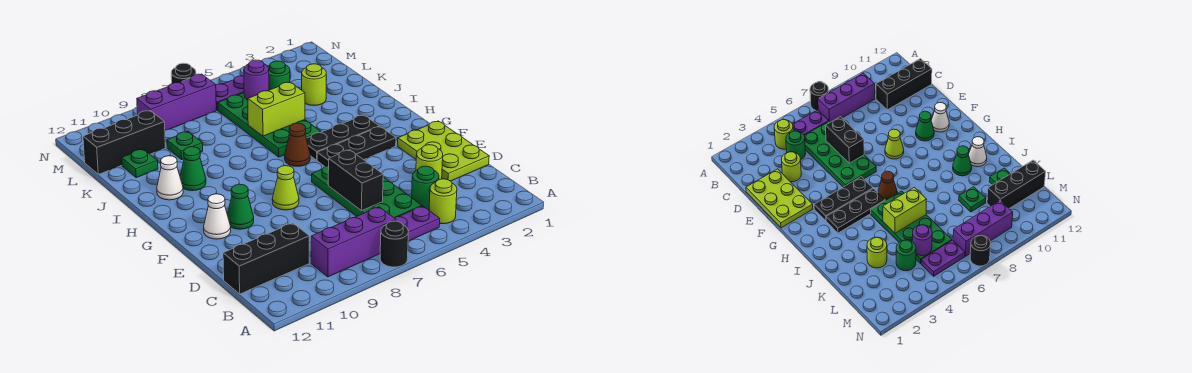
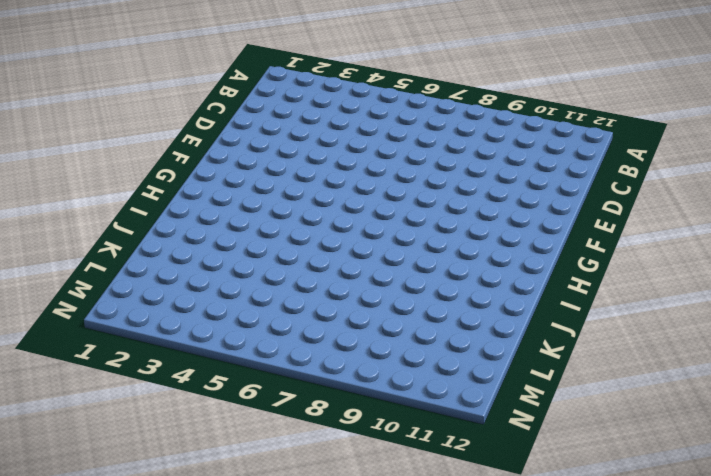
none -> black round brick A7 level 1
none -> lime round brick B4 level 1
none -> purple plate B5:B6 level 1

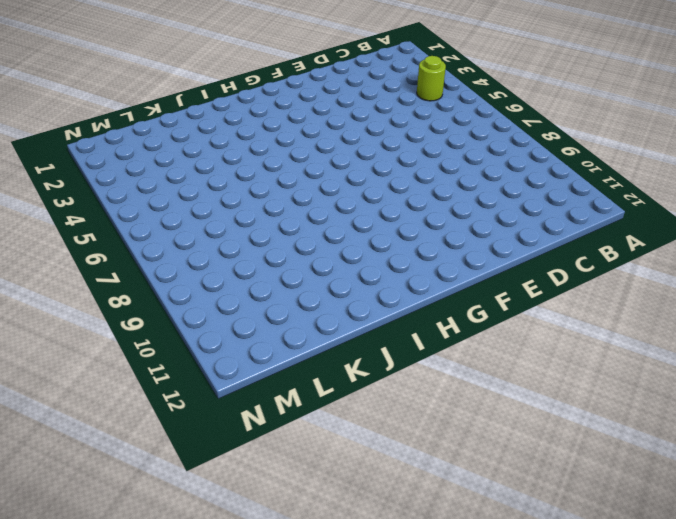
none -> black round brick A7 level 1
none -> purple plate B5:B6 level 1
none -> purple brick B7:B9 level 1

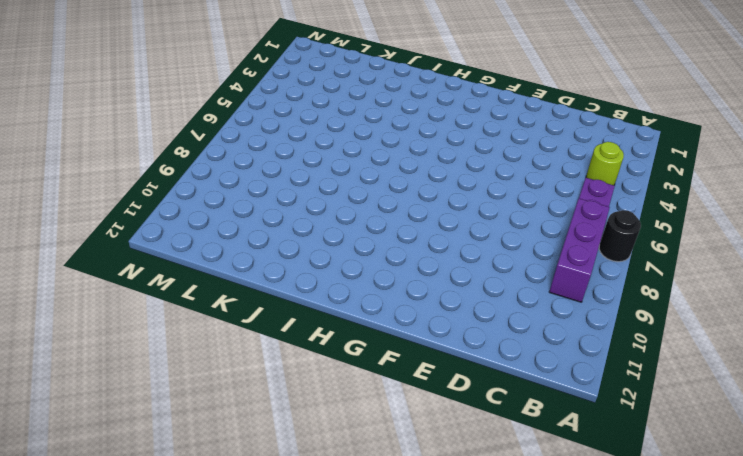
none -> green round brick C4 level 1
none -> green plate C5:F6 level 1
none -> black brick C10:C12 level 1

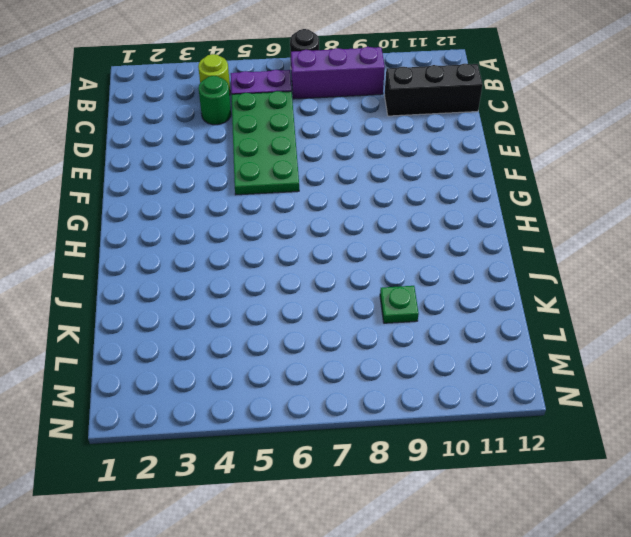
none -> lime plate D1:F2 level 1
none -> lime round brick D3 level 1
none -> lime cone F8 level 1

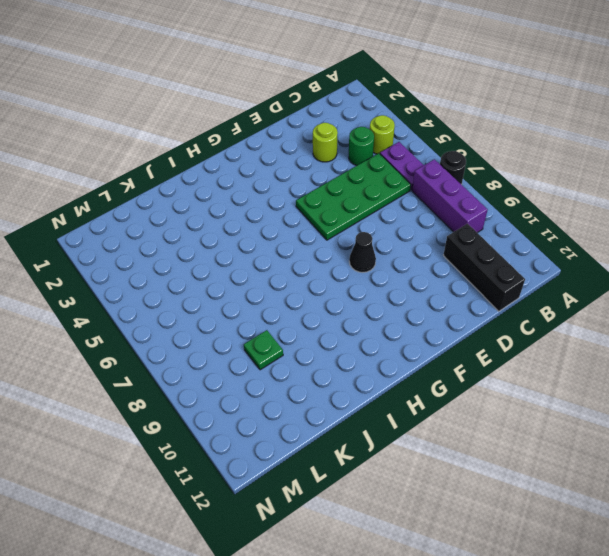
black cone F8 level 1 -> lime cone F8 level 1
none -> lime plate D1:F2 level 1
none -> green cone F10 level 1
none -> white cone F11 level 1

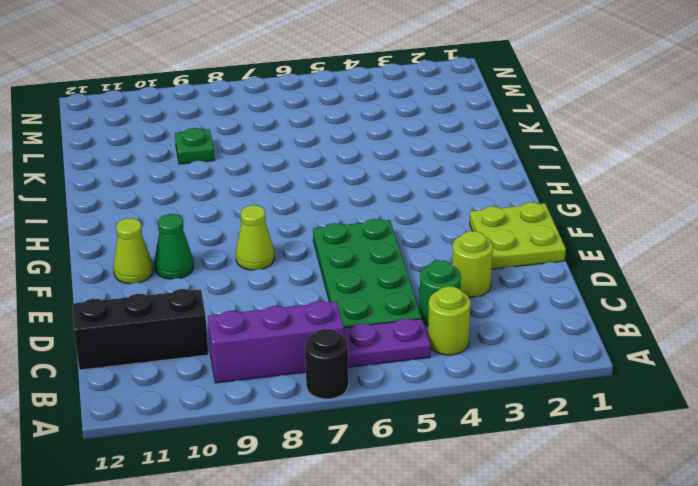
lime plate E1:F2 level 1 -> lime plate D1:F2 level 1
lime cone F11 level 1 -> white cone F11 level 1
none -> black plate G3:G5 level 1
none -> black plate H3:H5 level 1
none -> brown cone H6 level 1

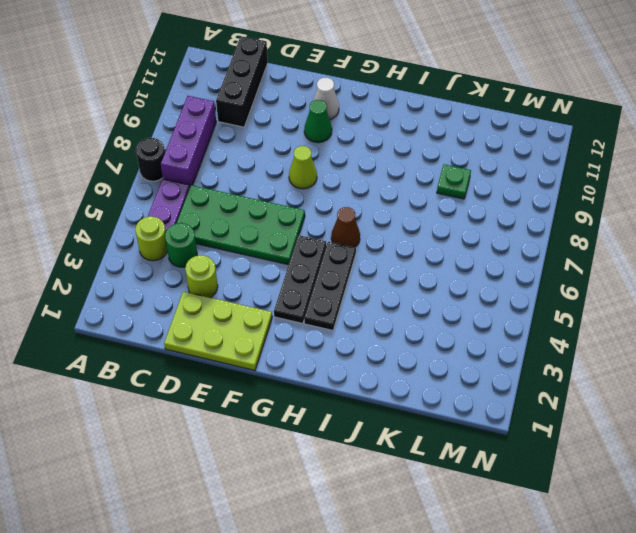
none -> green plate I5:L6 level 1
none -> green cone I10 level 1
none -> white cone I11 level 1

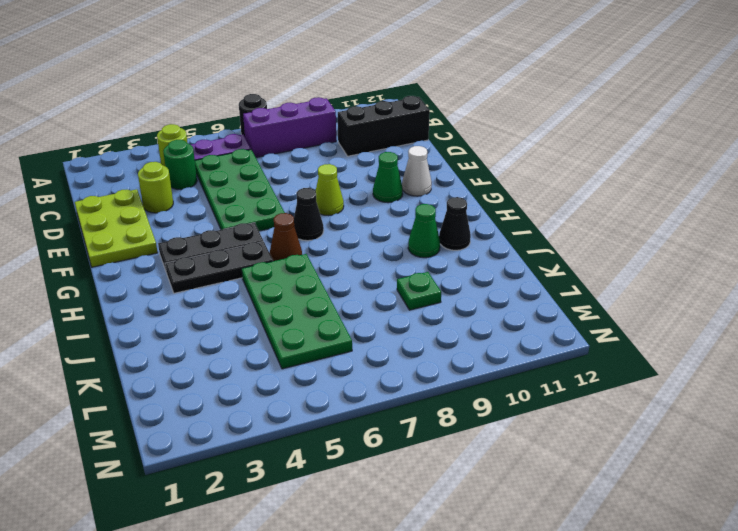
black cone G7 level 1 -> none
black cone I11 level 1 -> white cone I11 level 1
none -> lime round brick K3 level 1
none -> green plate K11 level 1
none -> green round brick L4 level 1

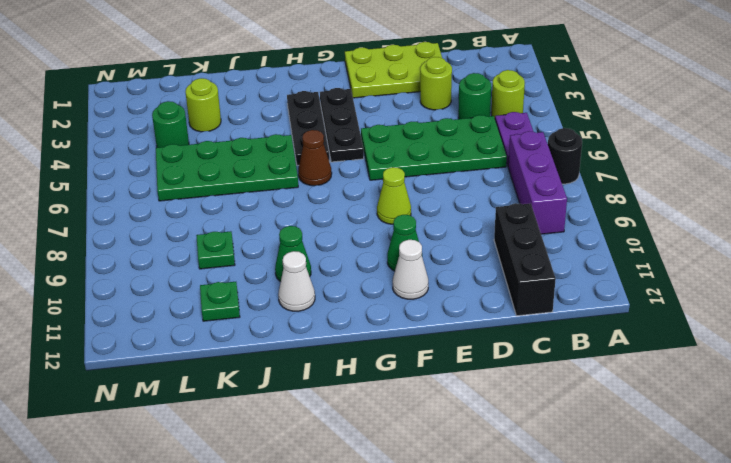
none -> black brick L10:L12 level 1
none -> purple plate M5:M6 level 1
none -> purple brick M7:M9 level 1

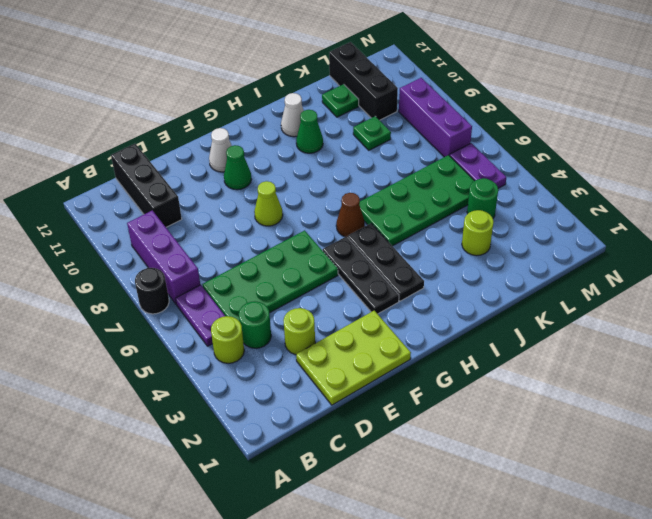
none -> black round brick N7 level 1
none -> black brick D6:E6 level 2
none -> lime brick J5:J6 level 2

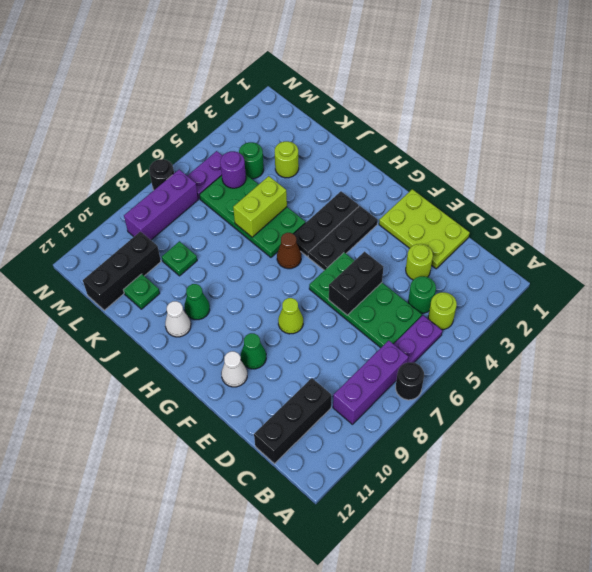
black brick E5:E6 level 2 -> black brick D6:E6 level 2

